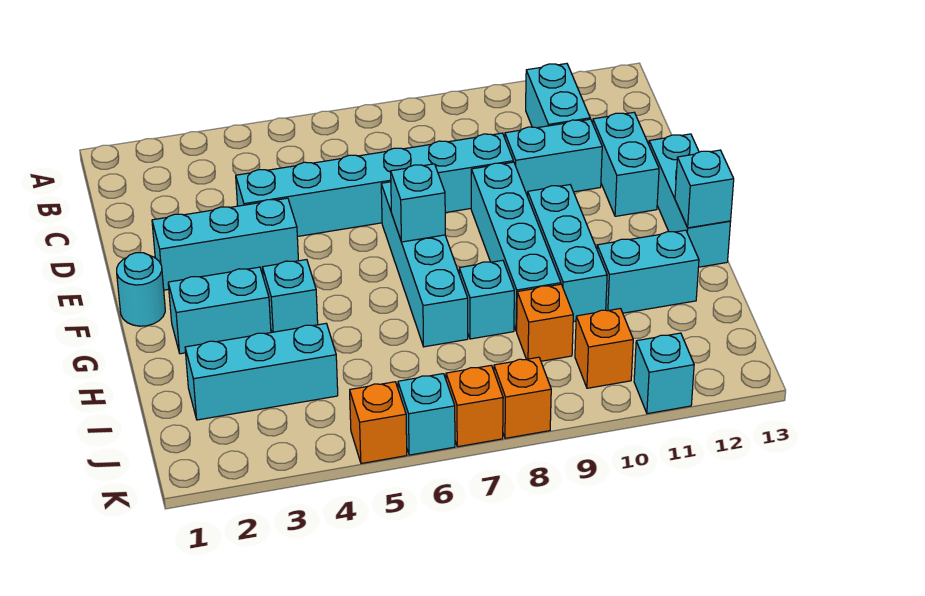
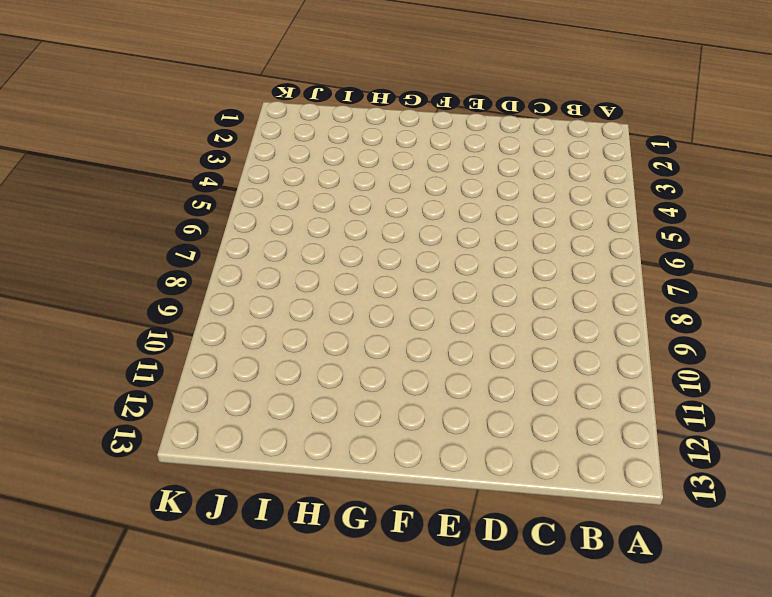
none -> cyan brick B11:C11 level 1
none -> cyan brick D4:D9 level 1
none -> cyan brick D10:D11 level 1

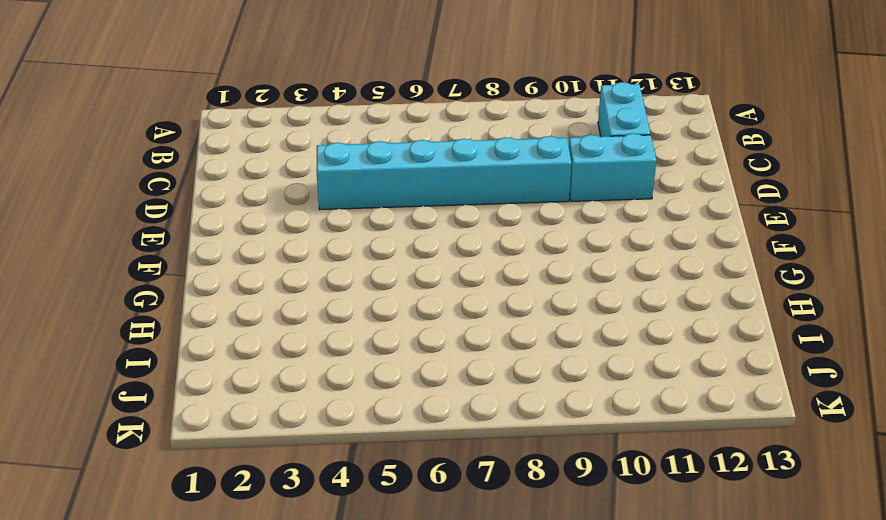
none -> cyan brick D12:E12 level 1
none -> cyan brick E2:E4 level 1
none -> cyan brick E7:H7 level 1

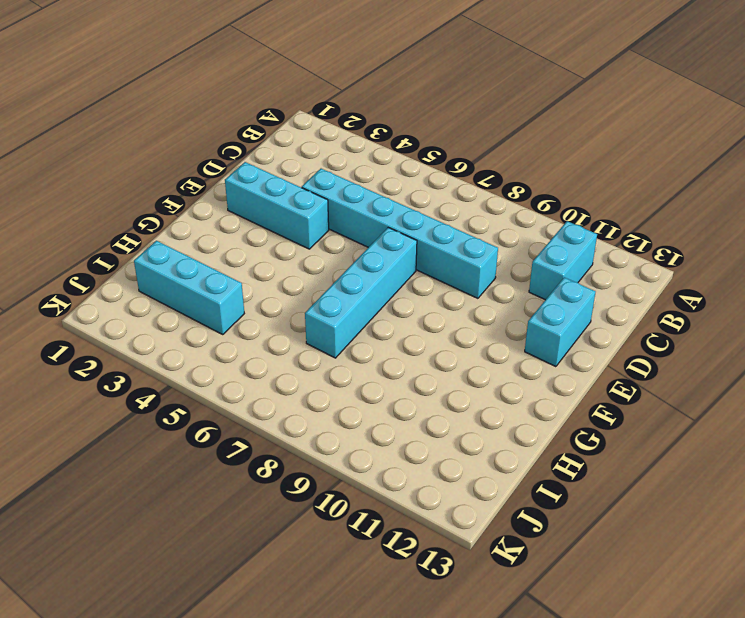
none -> cyan brick D10:D11 level 1
none -> cyan brick E9:H9 level 1
none -> cyan brick E13:G13 level 1

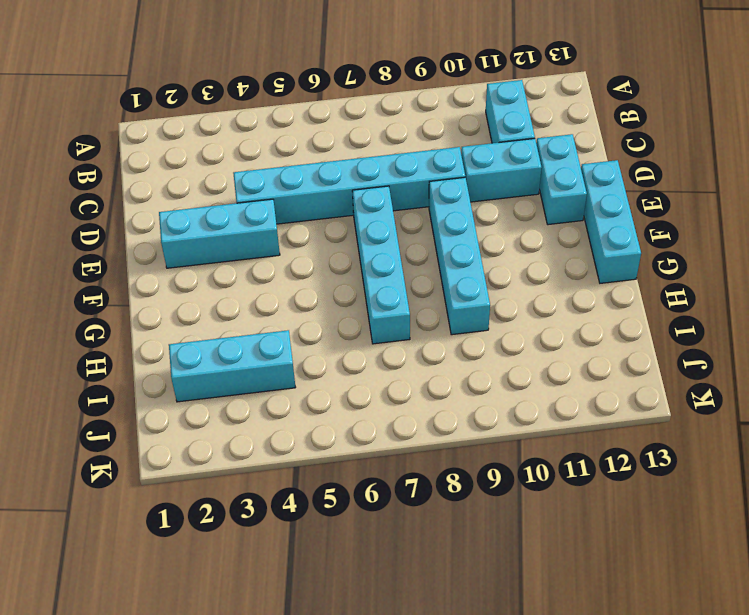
none -> cyan round brick F1 level 1
none -> cyan brick F10:H10 level 1
none -> cyan brick G2:G3 level 1

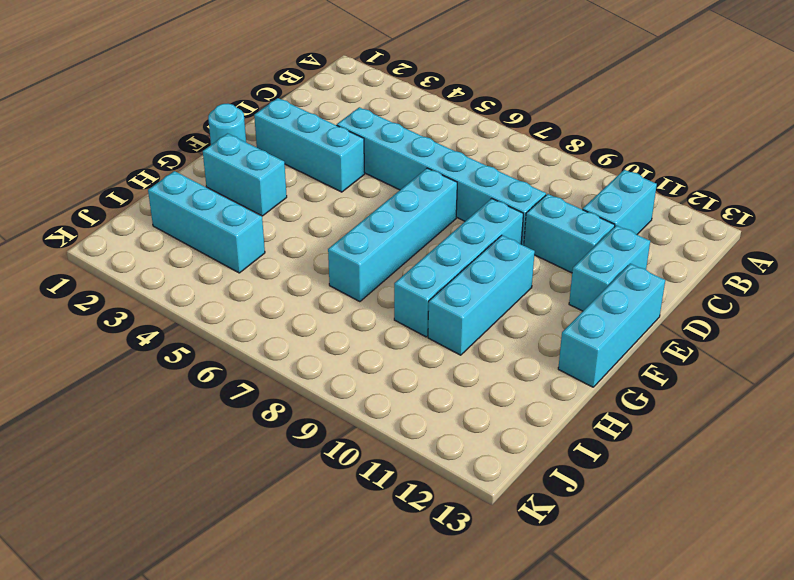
none -> cyan brick G4 level 1
none -> cyan brick H8 level 1
none -> cyan brick H11:H12 level 1

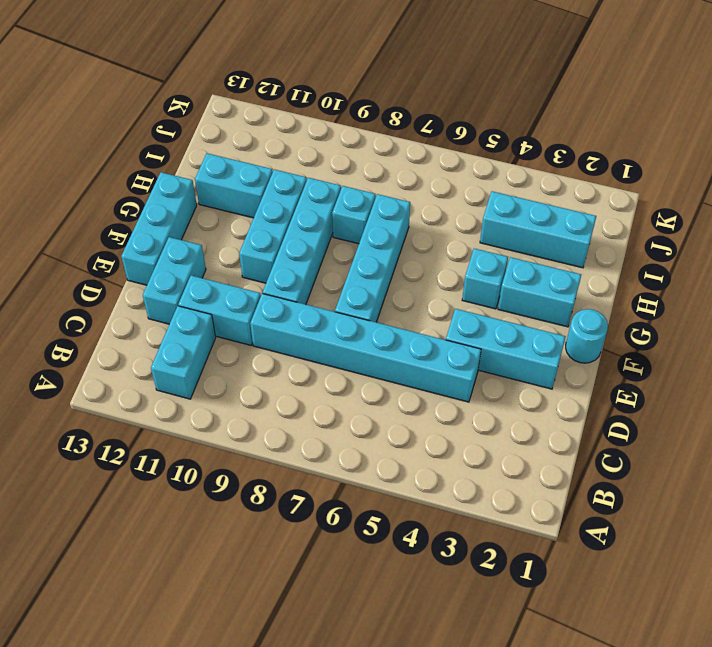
none -> orange brick I9 level 1
none -> orange brick J10 level 1
none -> orange brick K5 level 1

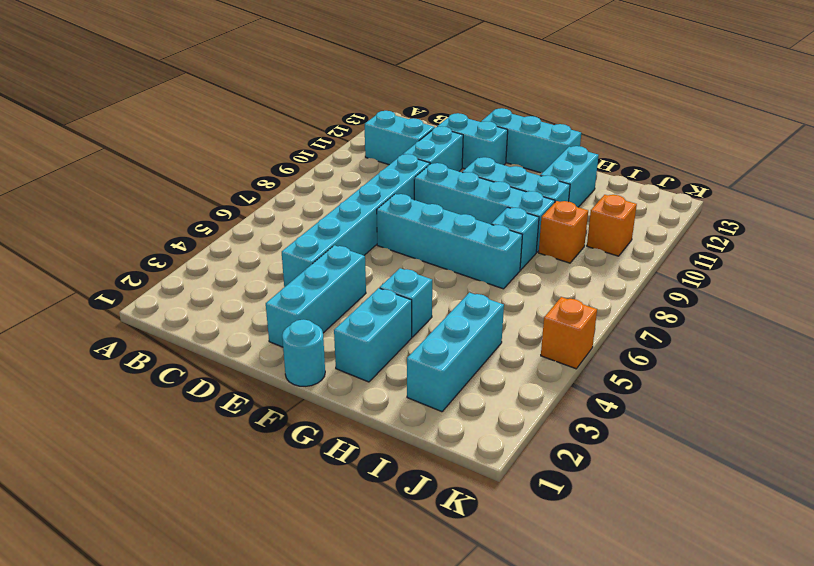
none -> cyan brick K6 level 1
none -> orange brick K7 level 1
none -> orange brick K8 level 1

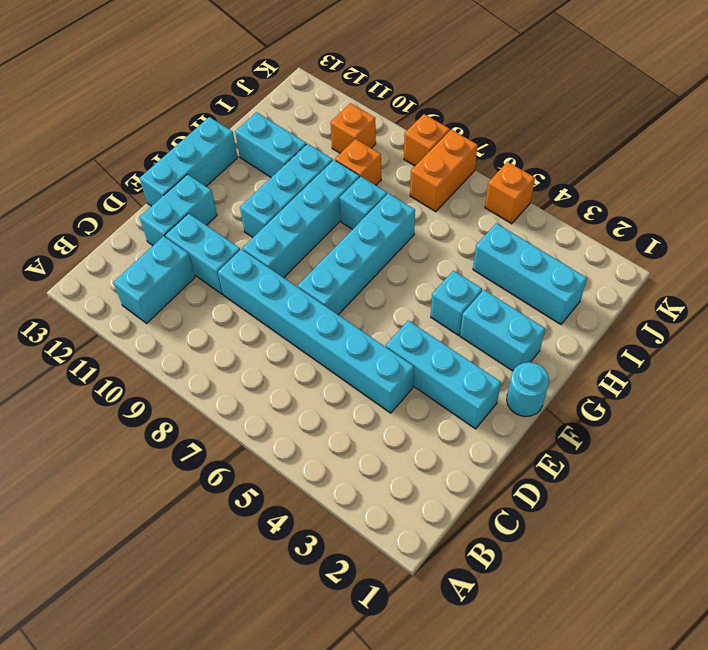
orange brick J7:K7 level 1 -> orange brick K7 level 1
none -> cyan brick K6 level 1
none -> cyan brick K11 level 1
none -> cyan brick F7 level 2

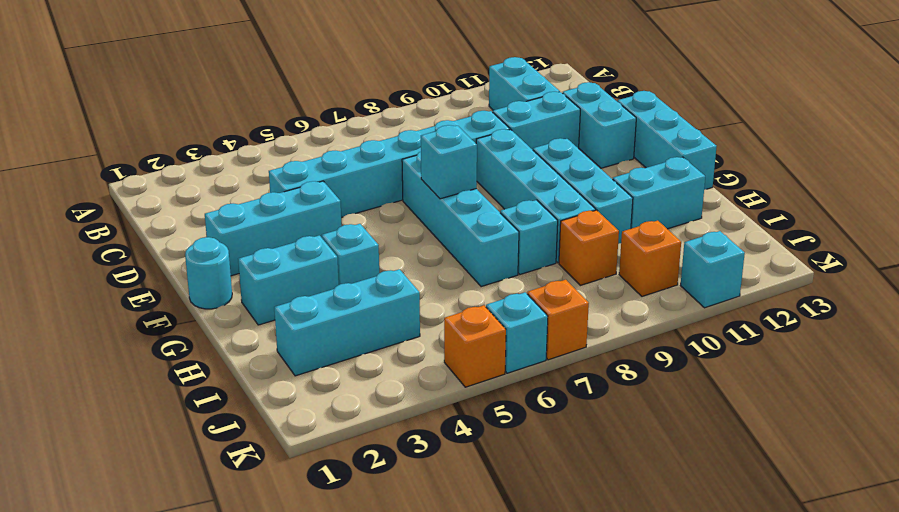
none -> orange brick K8 level 1
none -> cyan brick G13 level 2

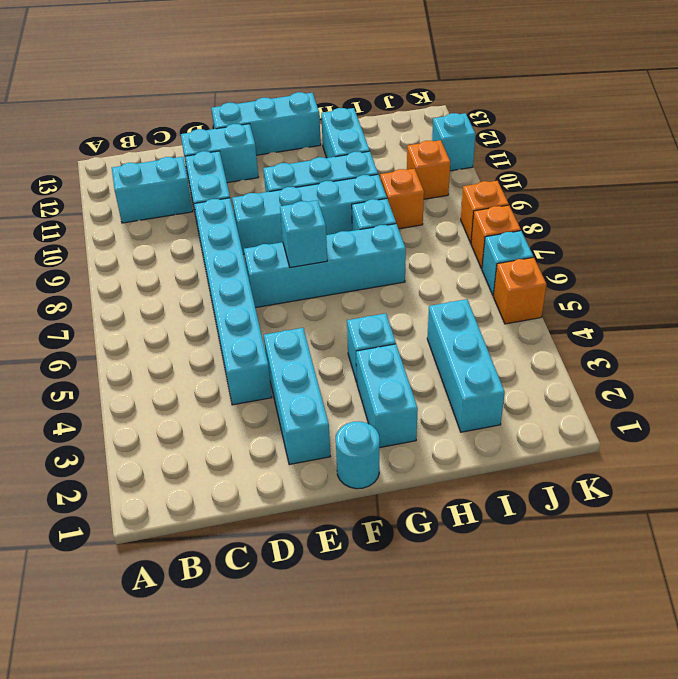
none -> cyan brick G13 level 2

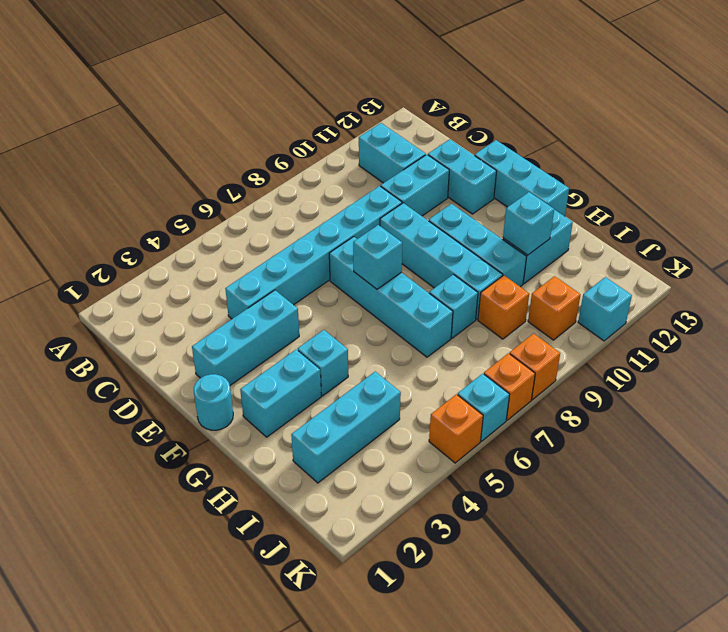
cyan brick H11 level 2 -> cyan brick G13 level 2

